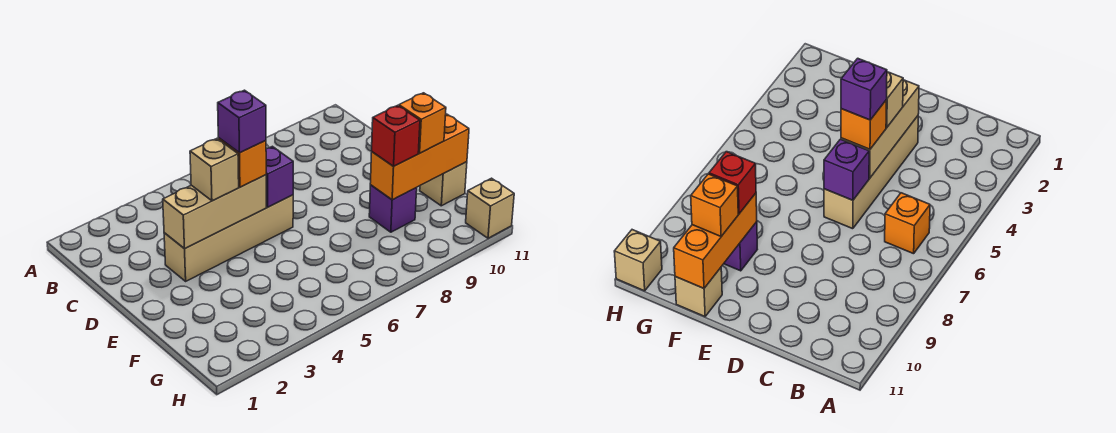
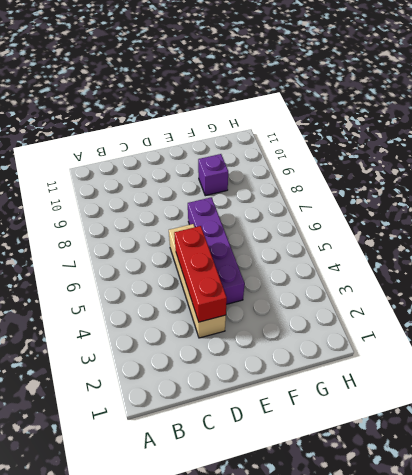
red brick D3:D5 level 2 -> tan brick D3:D5 level 2
purple brick E4:E7 level 1 -> none
none -> orange brick B6 level 1
none -> tan brick F11 level 1
none -> tan brick H11 level 1

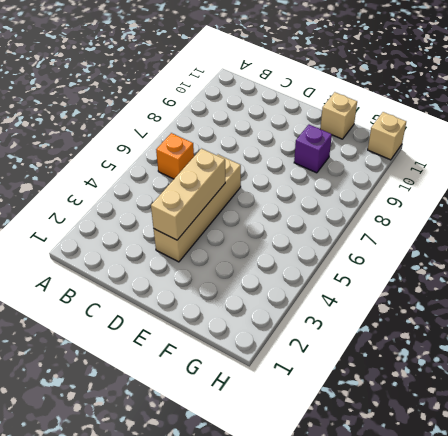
none -> purple brick D6 level 2
none -> orange brick F9:F11 level 2
none -> tan brick D4 level 3

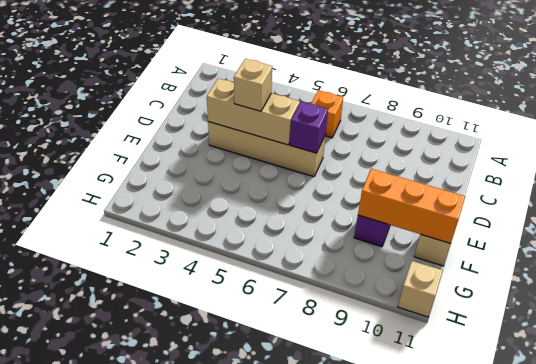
none -> orange brick D5 level 3
none -> red brick F9 level 3
none -> orange brick F10 level 3

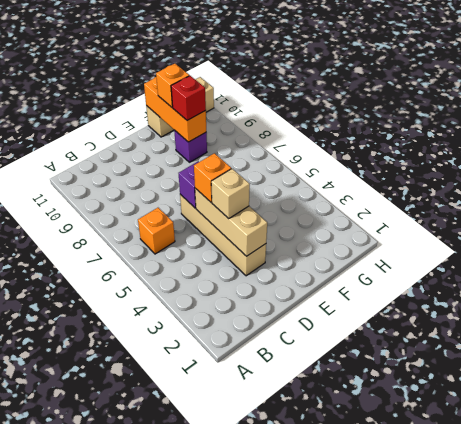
none -> purple brick D5 level 4

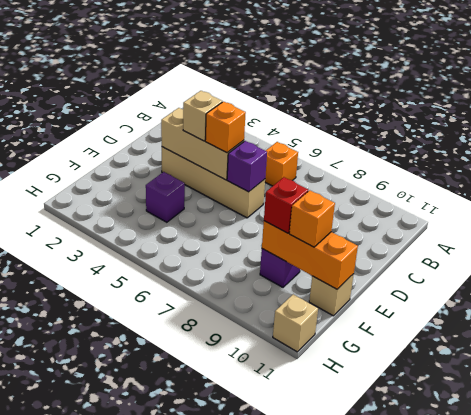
purple brick F4 level 1 -> purple brick D5 level 4

